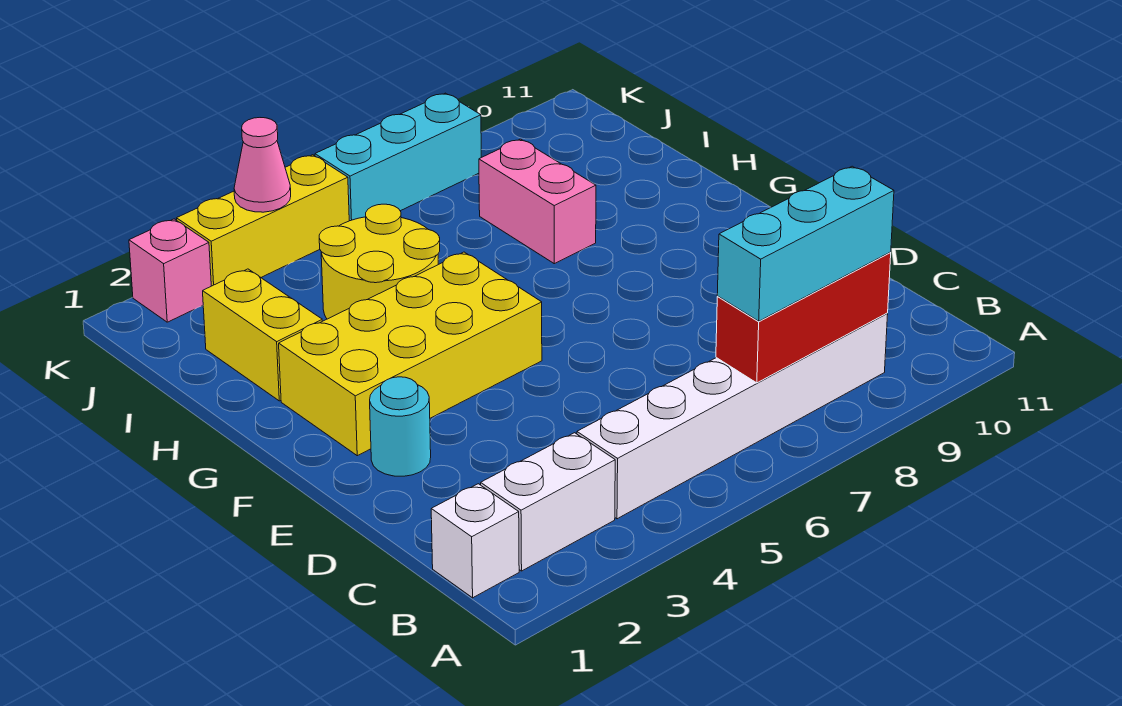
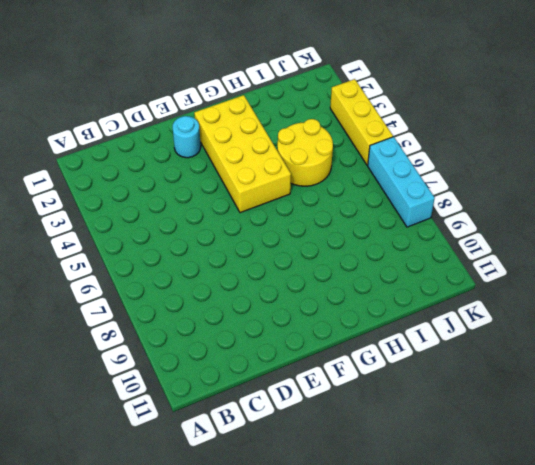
none -> white brick B1 level 1
none -> white brick B2:B3 level 1
none -> white brick B4:B9 level 1

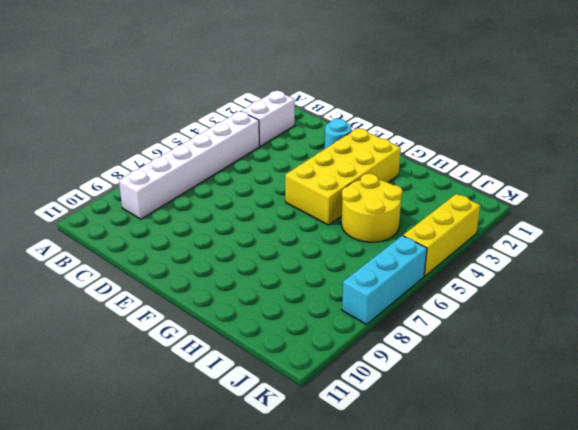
none -> white brick B1 level 1
none -> yellow brick H2:I2 level 1
none -> pink brick H8:I8 level 1

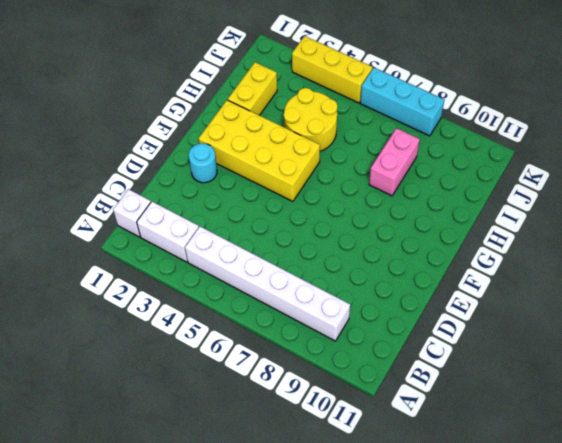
none -> pink brick K2 level 1
none -> red brick B7:B9 level 2
none -> pink cone K4 level 2

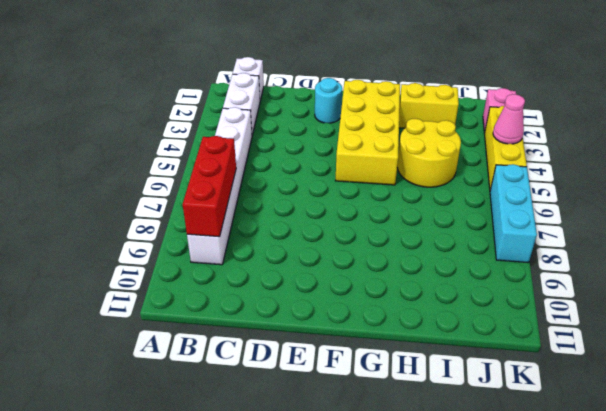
none -> pink brick H8:I8 level 1
none -> cyan brick B7:B9 level 3

